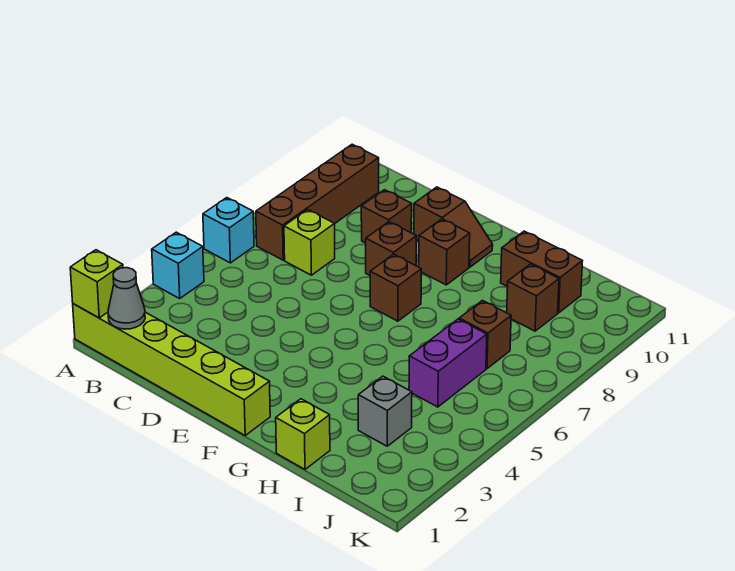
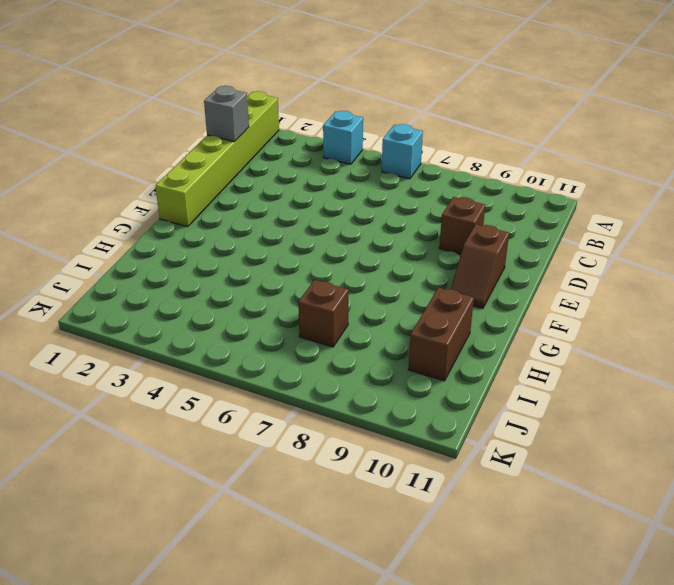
grey brick C1 level 2 -> grey brick I3 level 1
none -> brown brick B7:B10 level 1
none -> lime brick C7 level 1
none -> brown brick E8 level 1

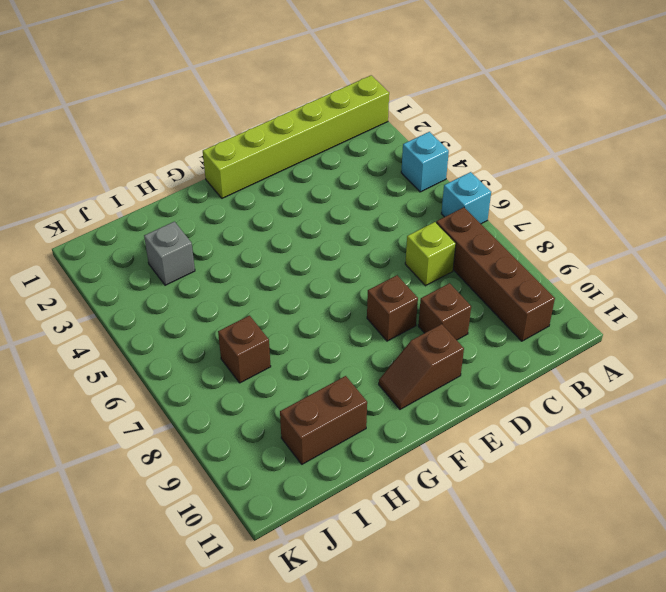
none -> brown brick F7 level 1
none -> brown brick F9 level 1
none -> lime brick H1 level 1

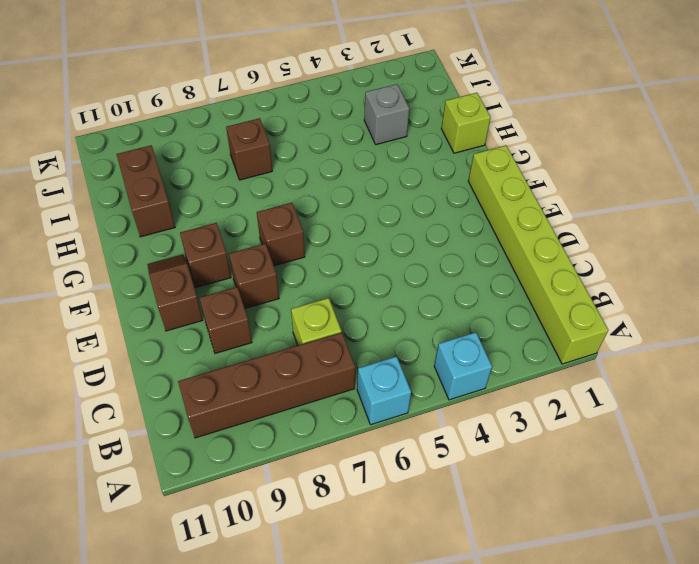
none -> purple brick I5:I6 level 1
none -> brown brick I9 level 1
none -> lime brick A1 level 2

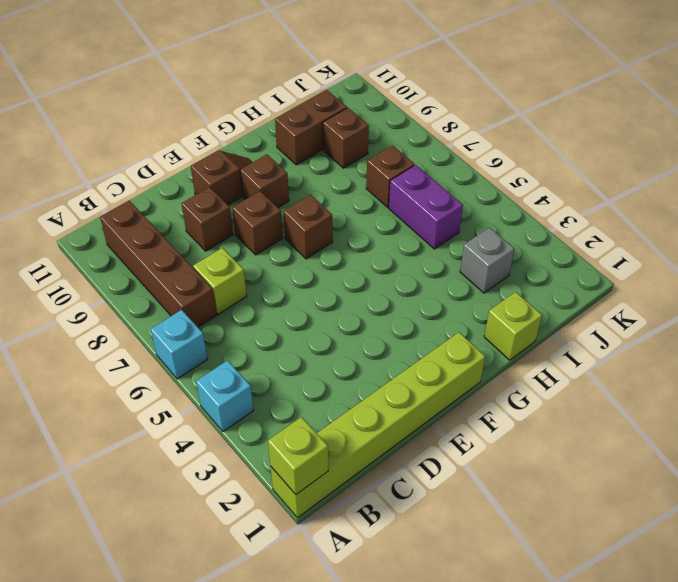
none -> grey cone B1 level 2

